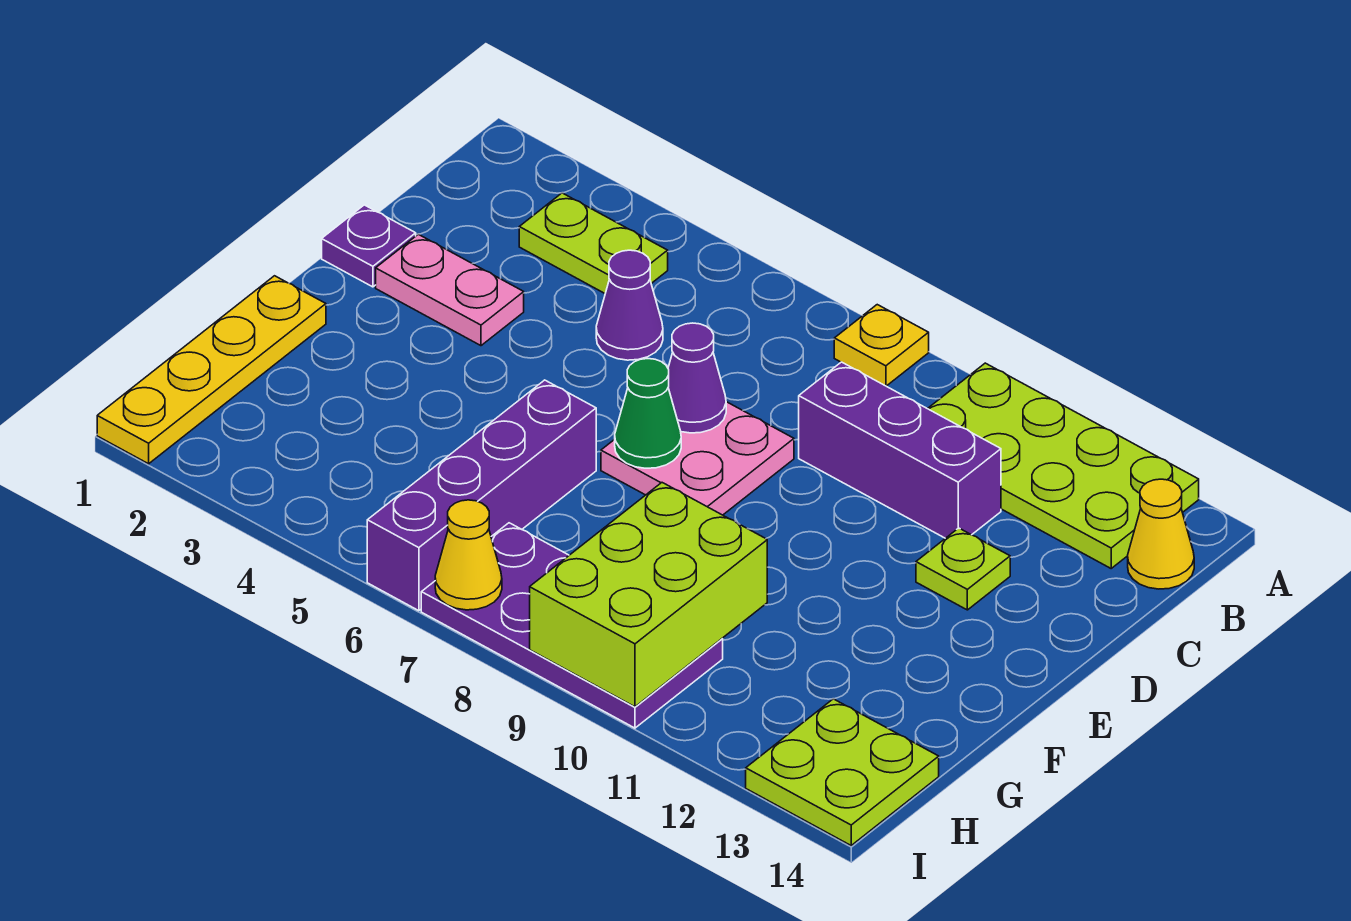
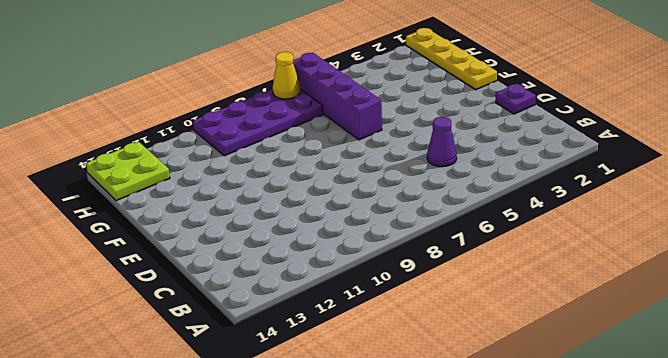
none -> yellow plate A8 level 1
none -> lime plate A10:B13 level 1
none -> lime plate B3:B4 level 1

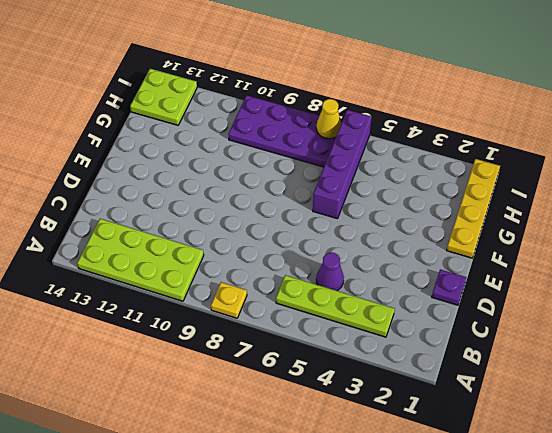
lime plate B3:B6 level 1 -> lime plate B3:B4 level 1
none -> yellow cone B14 level 1
none -> purple brick C9:C11 level 1
none -> pink plate D2:D3 level 1

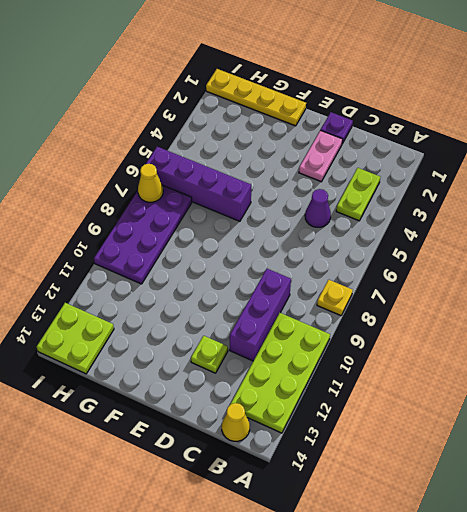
none -> pink plate D7:E8 level 1
none -> purple cone D7 level 2
none -> green cone E7 level 2

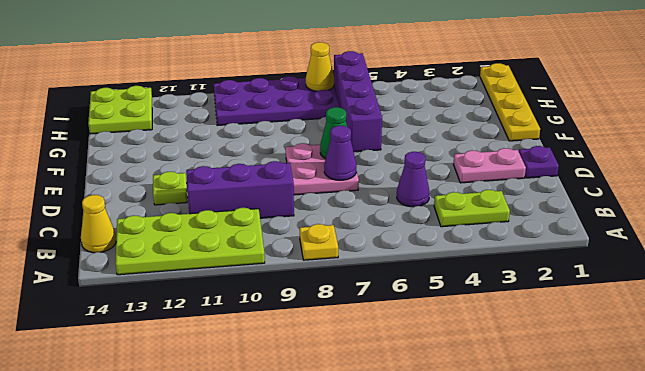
none -> lime brick G9:I10 level 2

